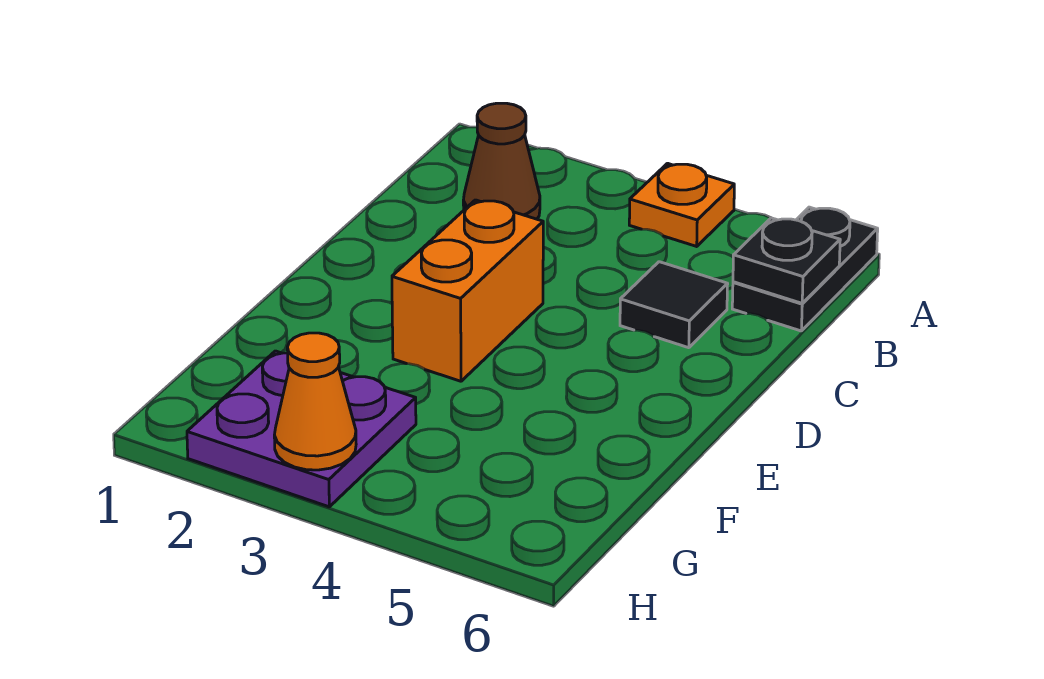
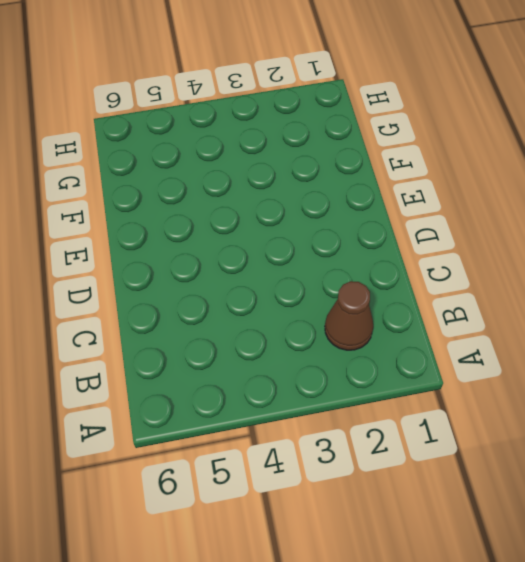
none -> orange plate A4 level 1
none -> black plate A6:B6 level 1

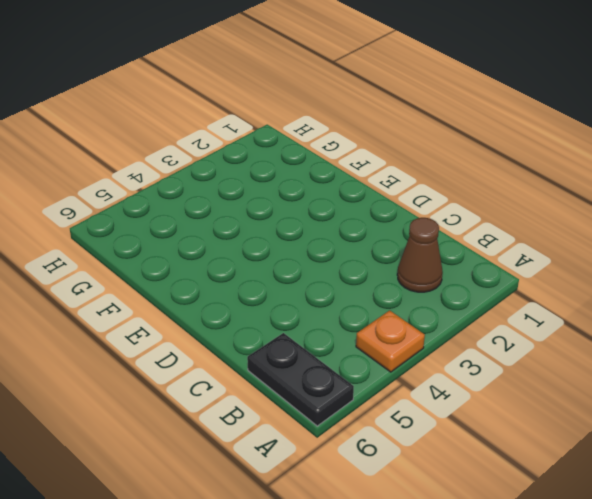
none -> black tile C5 level 1
none -> orange brick D3:E3 level 1

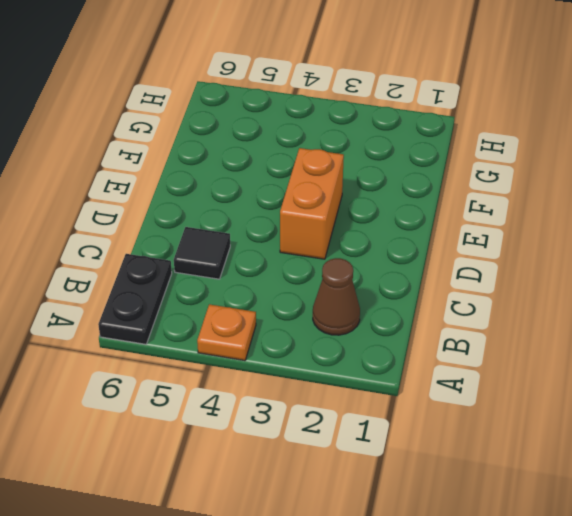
none -> purple plate G2:H3 level 1
none -> black plate B6 level 2

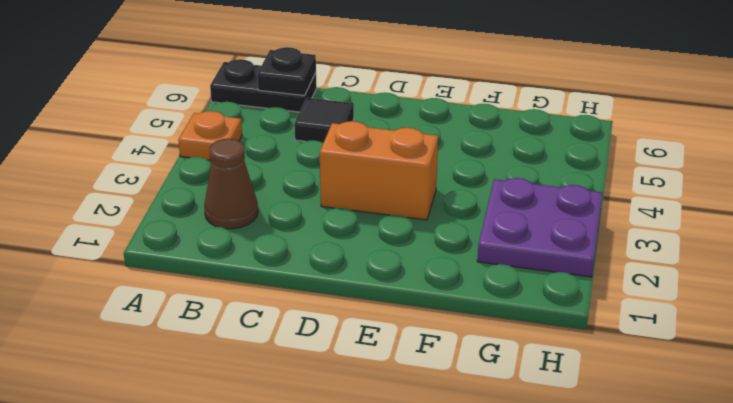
none -> orange cone H3 level 2

